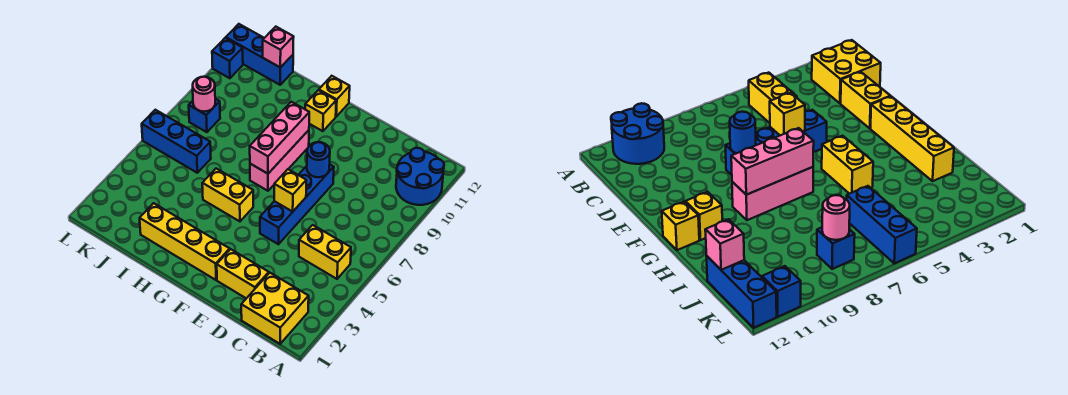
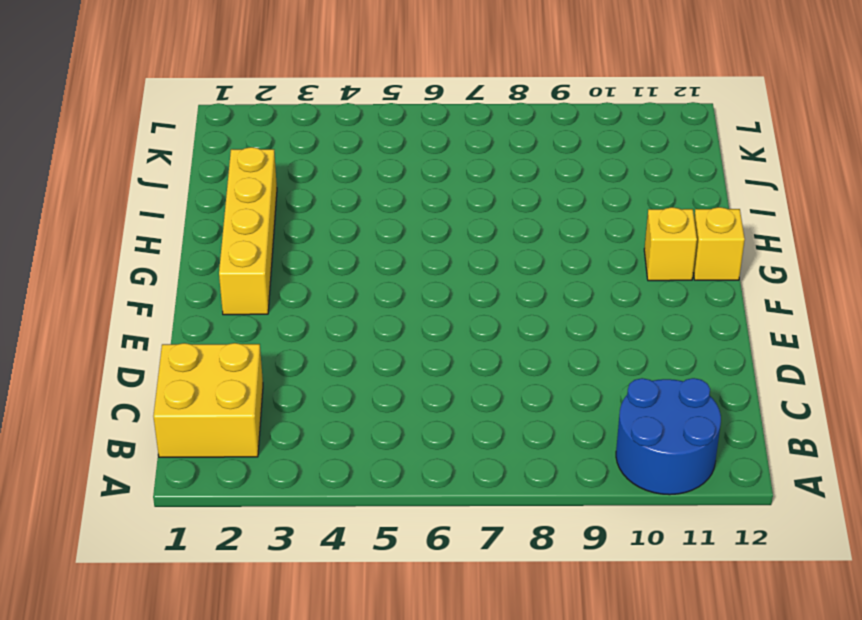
none -> yellow brick B5:C5 level 1
none -> yellow brick D2:E2 level 1
none -> blue brick E5:E8 level 1

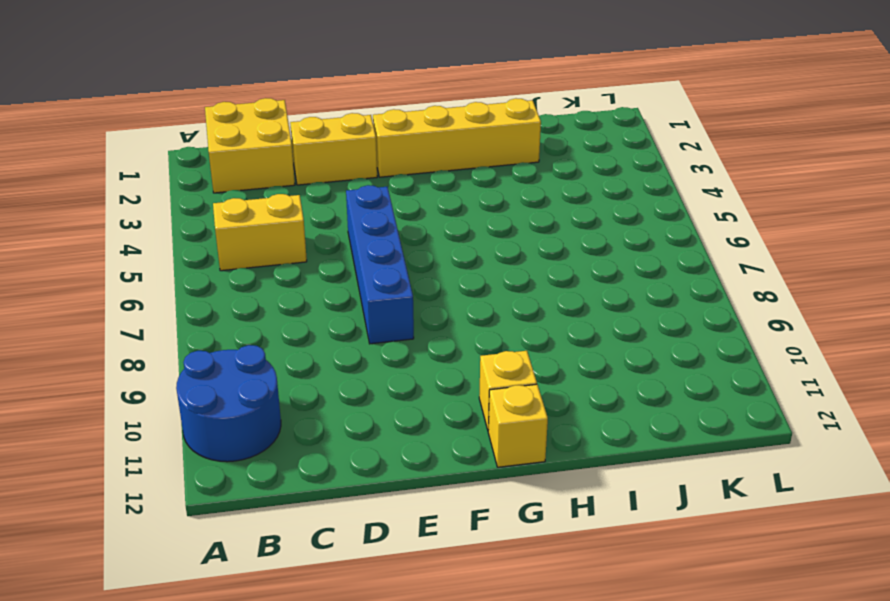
none -> yellow brick G5:H5 level 1
none -> pink brick G7:G9 level 1
none -> blue brick J6:L6 level 1

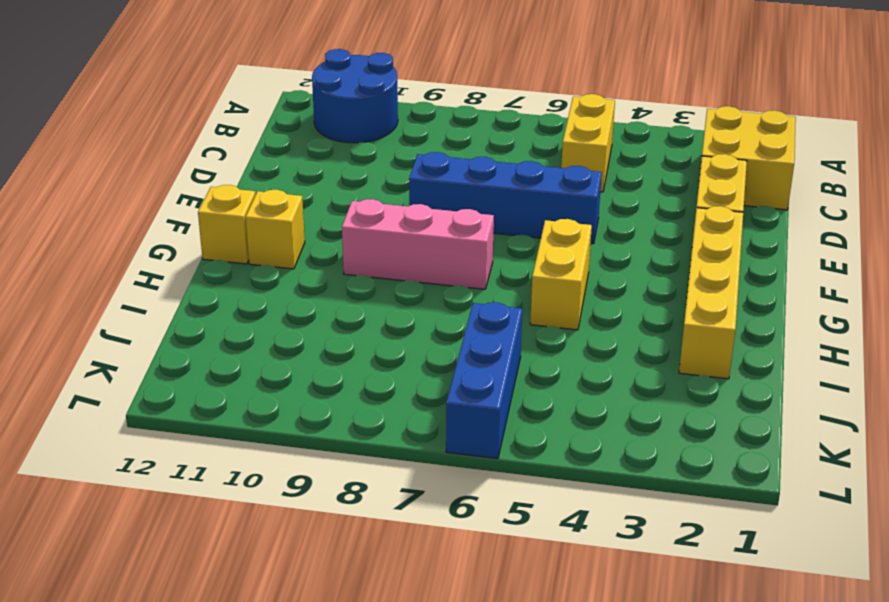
none -> blue brick J12:L12 level 1
none -> blue brick K8 level 1
none -> blue brick L11 level 1

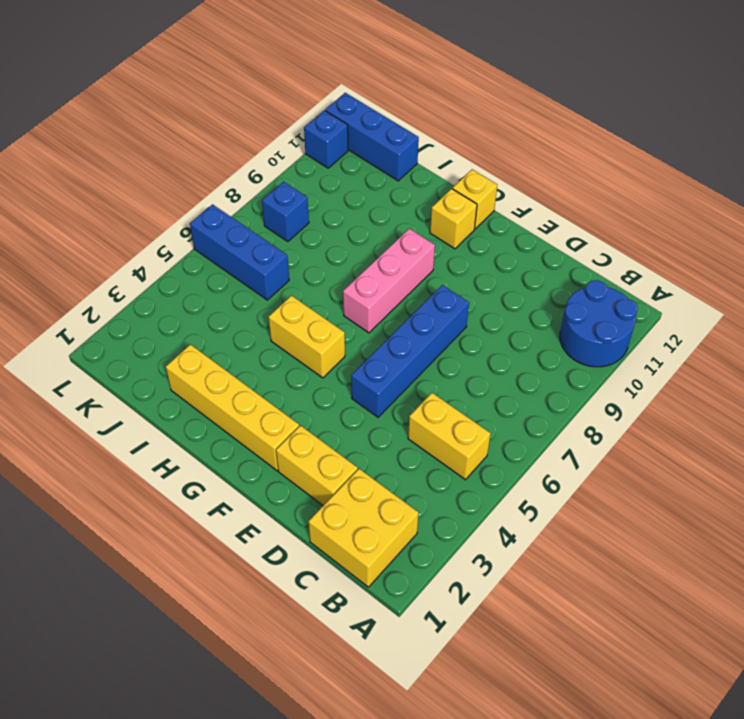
none -> yellow brick E6 level 2
none -> blue round brick E8 level 2
none -> pink brick G7:G9 level 2

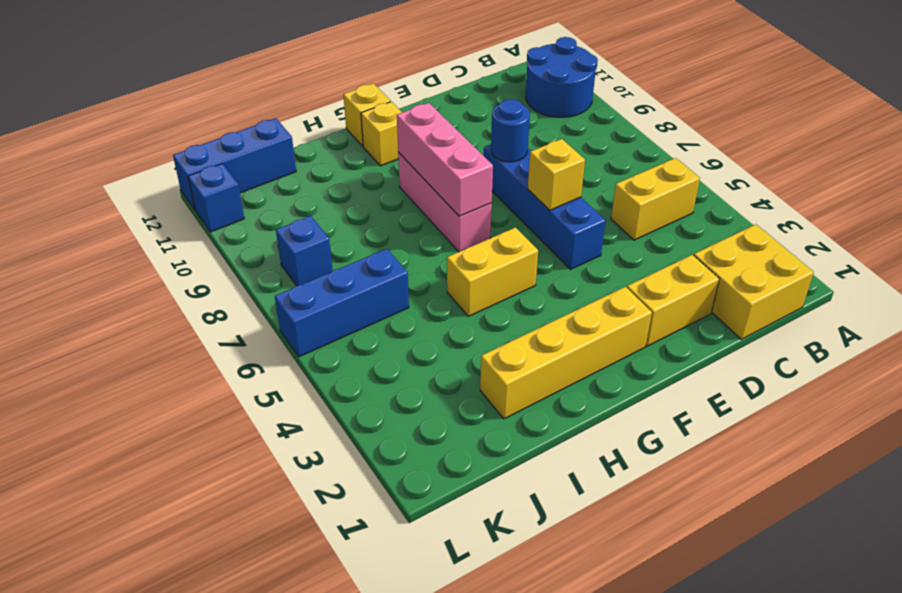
none -> pink brick J12 level 2
none -> pink round brick K8 level 2

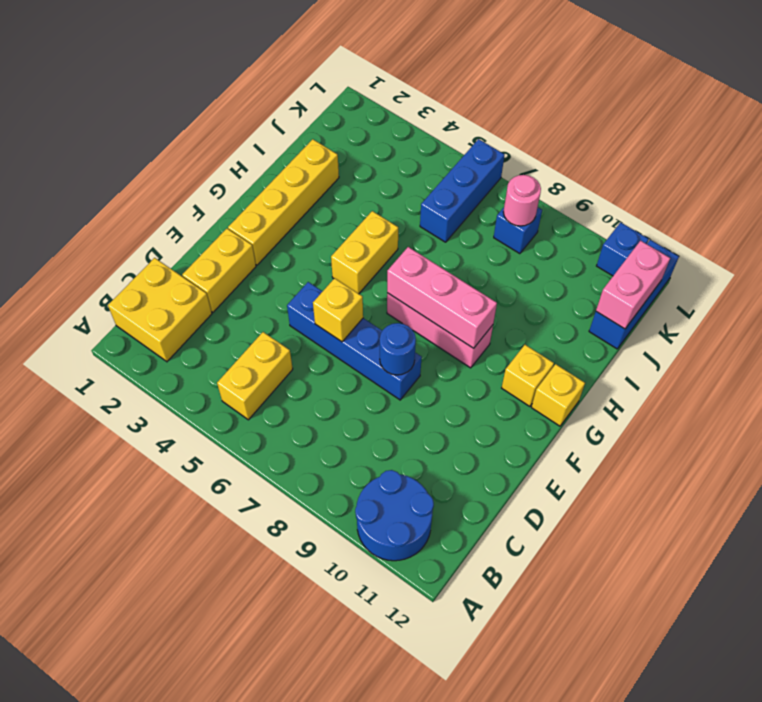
pink brick J12:K12 level 2 -> pink brick J12 level 2

